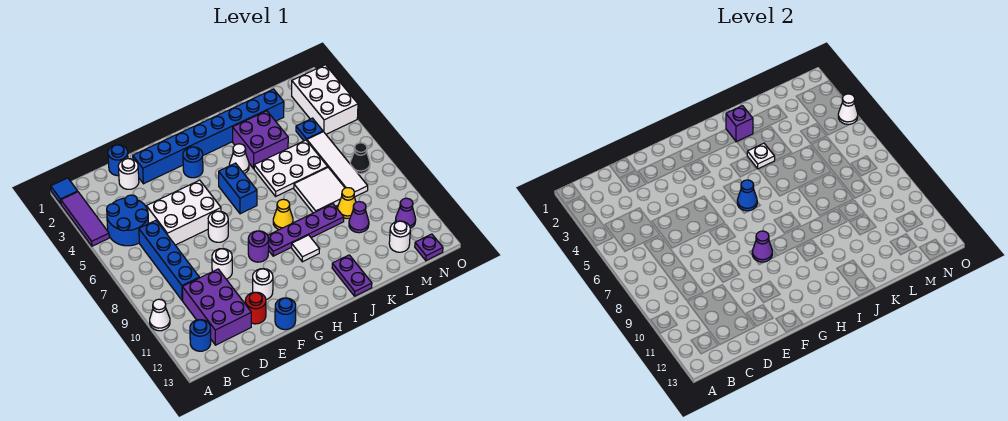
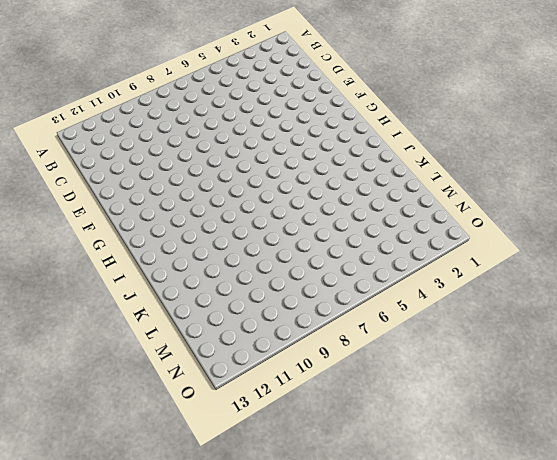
none -> blue tile A1 level 1
none -> purple tile A2:A4 level 1
none -> white cone A10 level 1
none -> blue round brick B4:C5 level 1

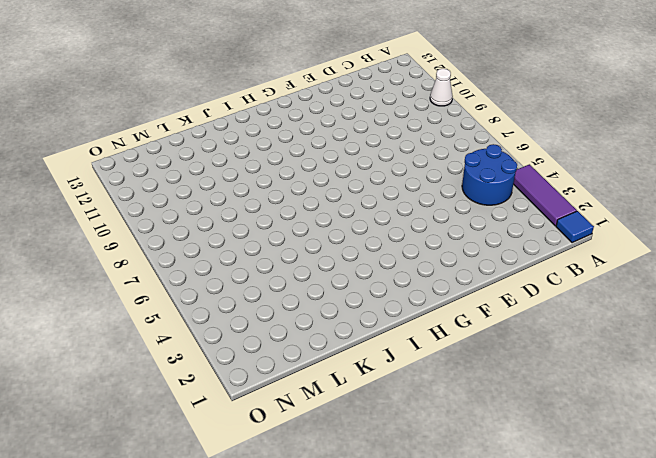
none -> blue round brick B12 level 1
none -> blue brick C6:C9 level 1
none -> purple brick C10:D12 level 1
none -> blue round brick D1 level 1

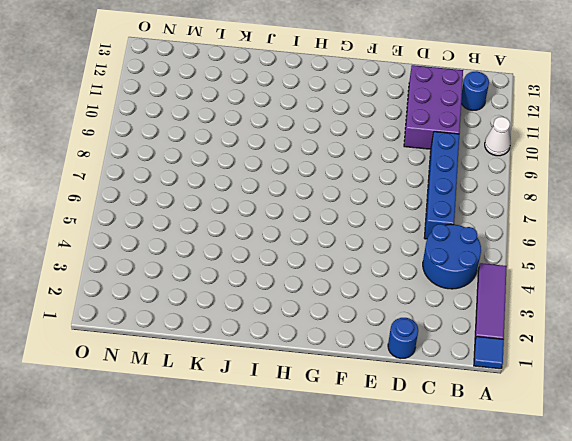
none -> white round brick D2 level 1
none -> white brick D5:F6 level 1
none -> blue brick E2:L2 level 1
none -> white round brick E9 level 1

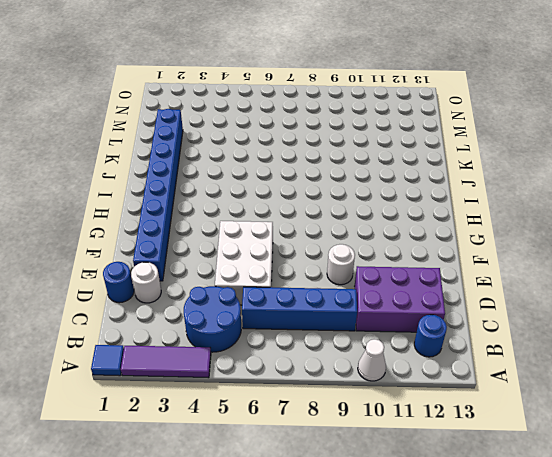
none -> red round brick E12 level 1
none -> white round brick F7 level 1
none -> white round brick F11 level 1
none -> blue round brick F13 level 1

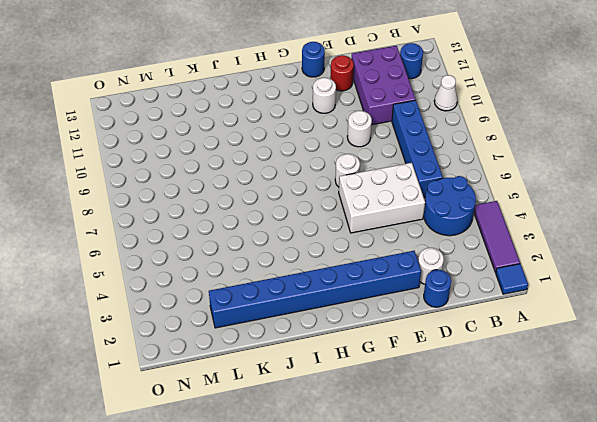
none -> blue round brick G3 level 1
none -> purple round brick G9 level 1
none -> blue brick H5:H6 level 1
none -> purple plate H9:K9 level 1

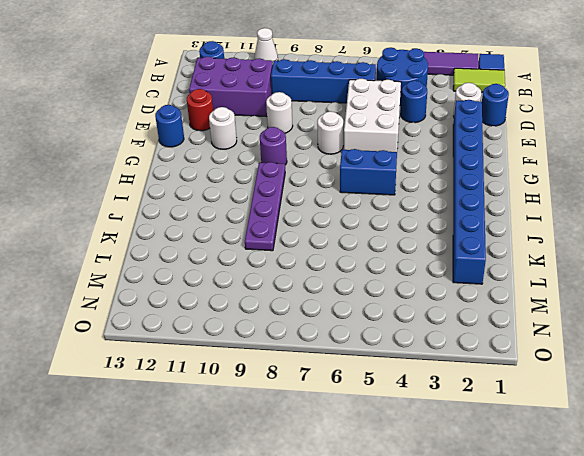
lime tile B1:B2 level 1 -> none
blue round brick D4 level 1 -> blue round brick G3 level 1
none -> white cone I4 level 1
none -> yellow cone I8 level 1
none -> white tile I10 level 1
none -> purple brick J3:K4 level 1

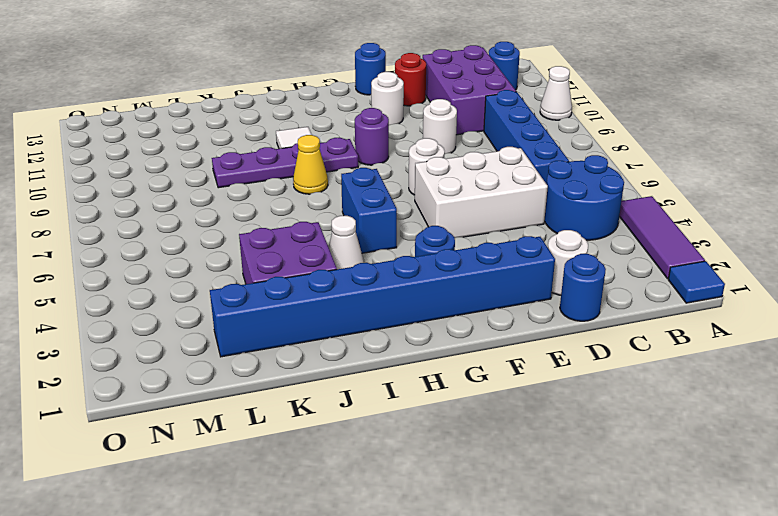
none -> white plate J5:L6 level 1
none -> purple plate J12:J13 level 1
none -> white tile K7:L8 level 1
none -> yellow cone L9 level 1

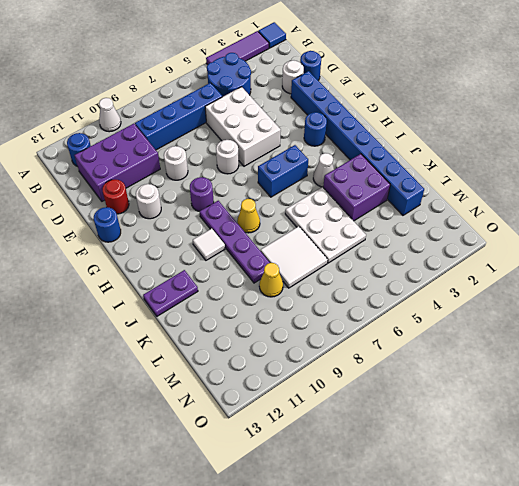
none -> purple cone L10 level 1
none -> blue plate M4 level 1
none -> white tile M5:M8 level 1
none -> white round brick M12 level 1

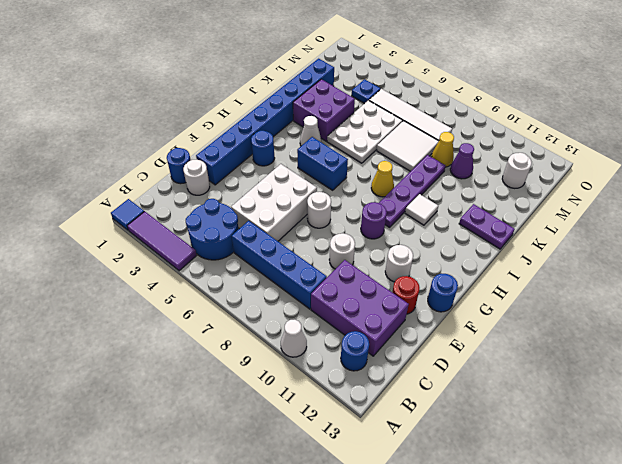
none -> white brick N2:O4 level 1
none -> black cone N7 level 1
none -> purple cone N11 level 1
none -> purple plate N13 level 1

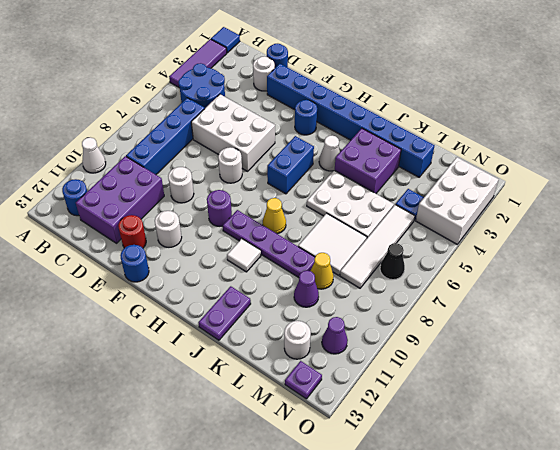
none -> purple cone G9 level 2
none -> blue cone H6 level 2
none -> purple brick J2 level 2
none -> white plate J4 level 2

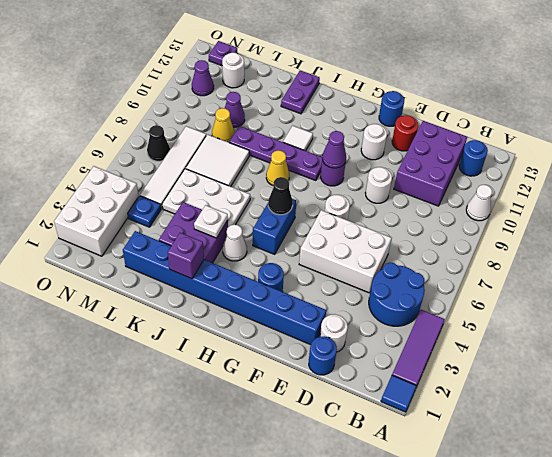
black cone H6 level 2 -> blue cone H6 level 2
none -> blue brick C6:C9 level 1
none -> white cone O4 level 2

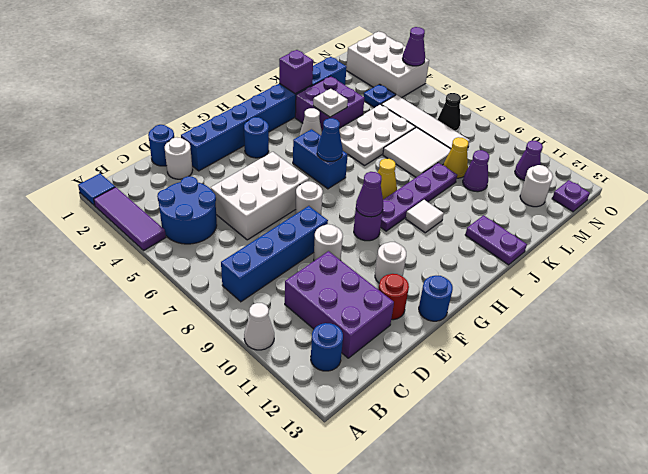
blue brick B8:E8 level 1 -> blue brick C6:C9 level 1
purple cone O4 level 2 -> white cone O4 level 2

